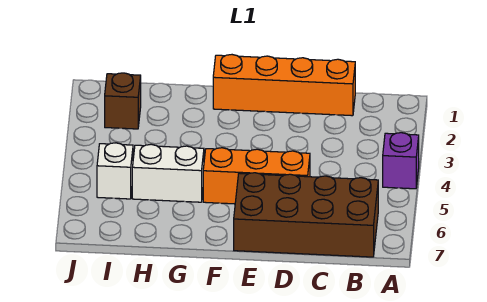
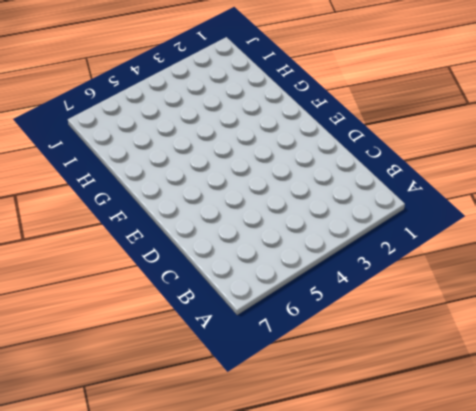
none -> purple brick A4 level 1
none -> brown brick B6:E7 level 1

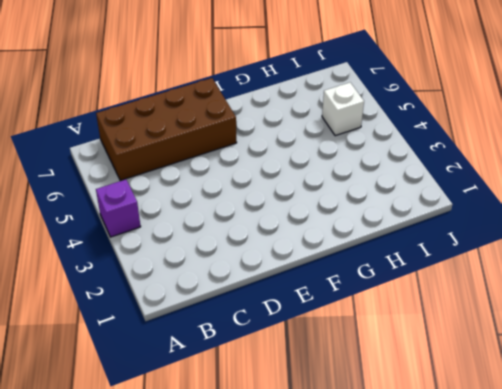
none -> orange brick C1:F1 level 1
none -> orange brick D5:F5 level 1

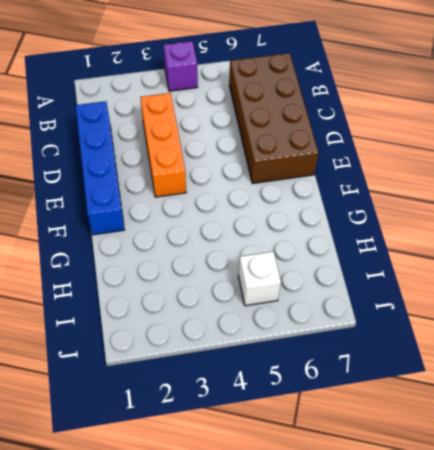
blue brick C1:F1 level 1 -> orange brick C1:F1 level 1
orange brick C3:E3 level 1 -> orange brick D5:F5 level 1
none -> white brick G5:H5 level 1
none -> brown brick I2 level 1

